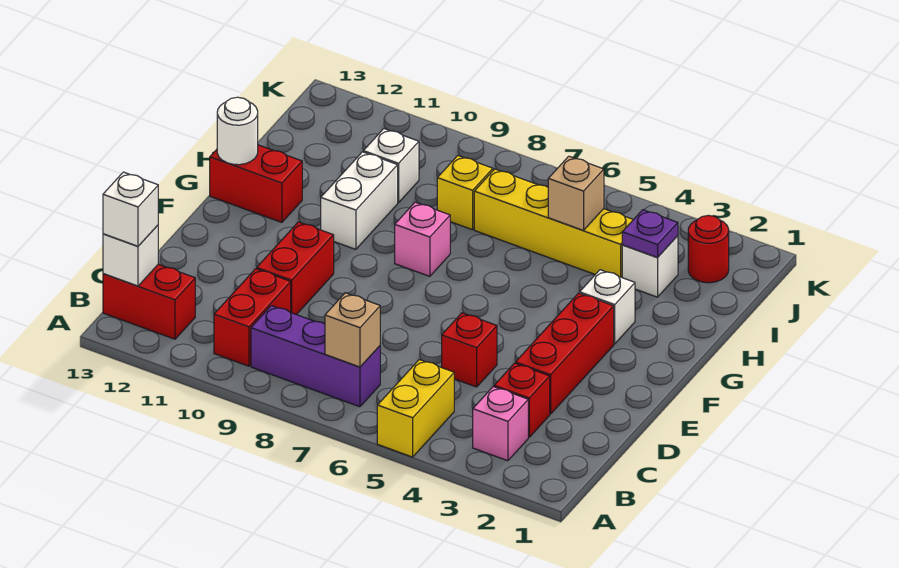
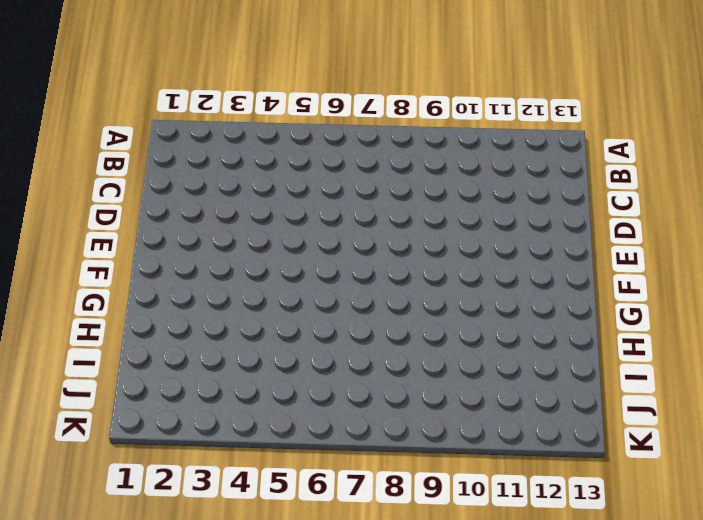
none -> yellow brick A5:B5 level 1
none -> pink brick B3 level 1
none -> purple brick B7:B9 level 1

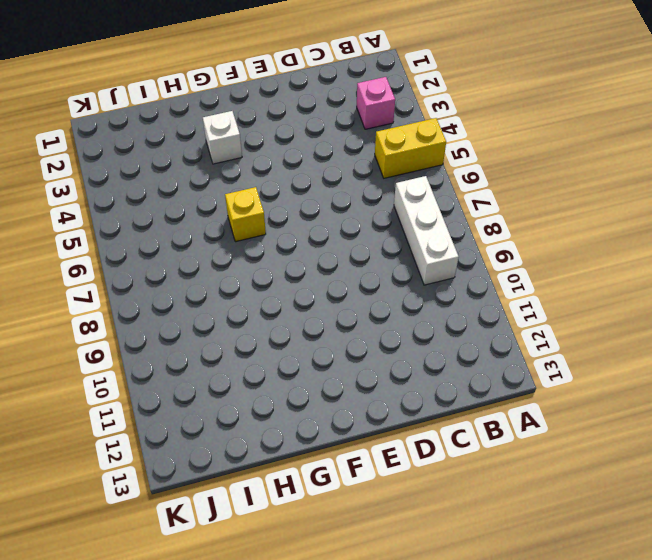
white brick B7:B9 level 1 -> purple brick B7:B9 level 1
yellow brick G6 level 1 -> yellow brick I8 level 1
none -> red brick B10:C10 level 1
none -> red brick B12:B13 level 1
none -> red brick C3 level 1

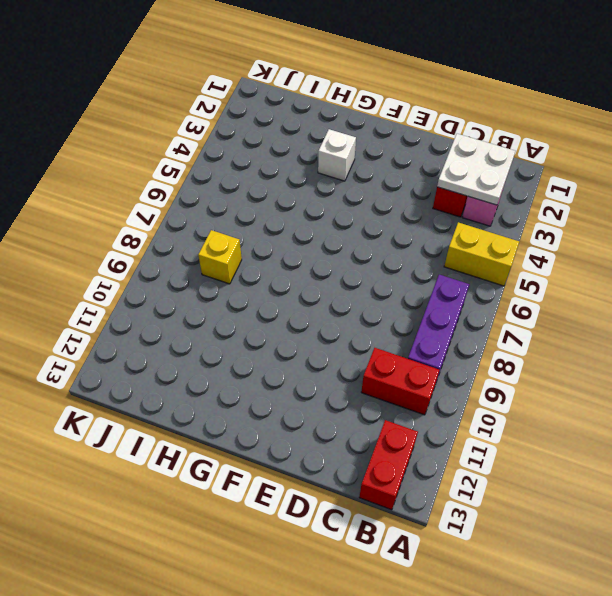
white plate B2:C3 level 2 -> none
none -> red brick D3:F3 level 1
none -> red brick D5 level 1
none -> red brick D10:E10 level 1

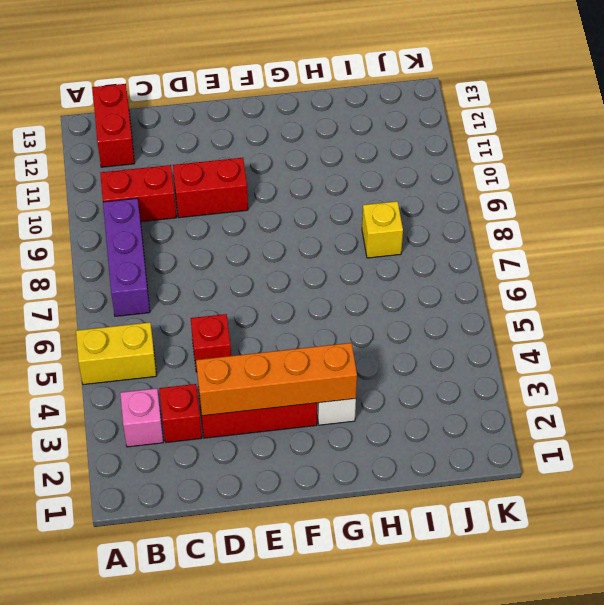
orange brick D3:G3 level 2 -> none
none -> pink brick G8 level 1
none -> white brick G10:H10 level 1
none -> red brick G12:G13 level 1

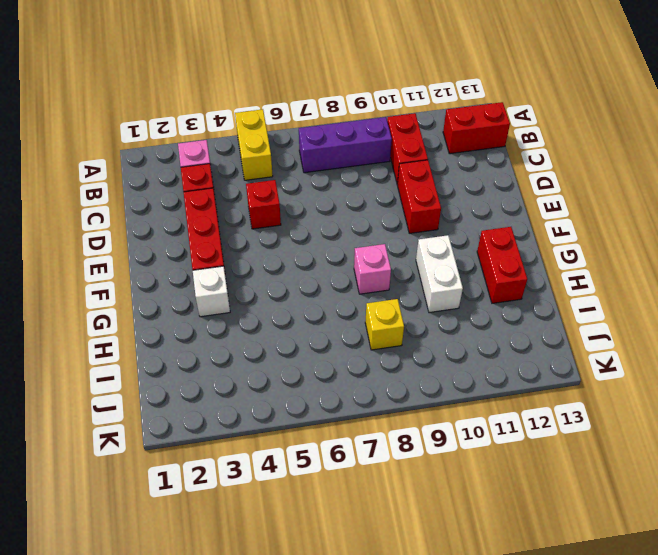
red brick G12:H12 level 1 -> red brick G12:G13 level 1
none -> white brick I3 level 1
none -> yellow brick I4:I7 level 1
none -> white brick I10 level 1

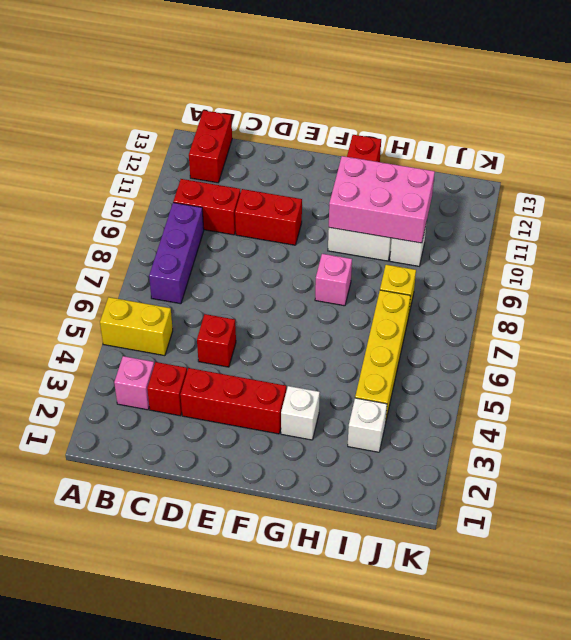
pink brick G10:I11 level 2 -> none
none -> red round brick J2 level 1
none -> tan brick B7 level 2
none -> white brick B13 level 2

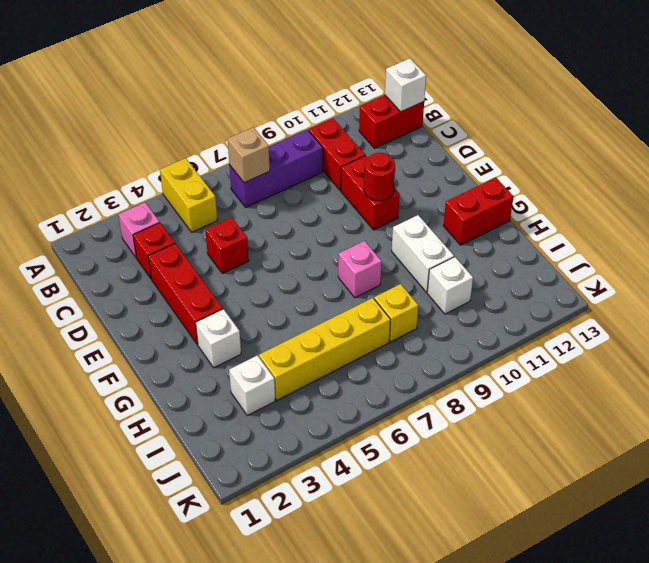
red round brick E10 level 2 -> red round brick J2 level 1
none -> white round brick G13 level 2
none -> purple plate I3 level 2
none -> tan brick I5 level 2

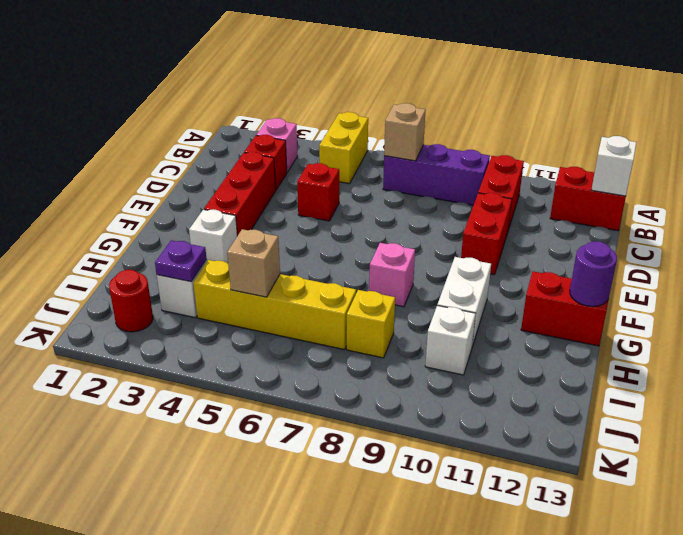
purple round brick G13 level 2 -> white round brick G13 level 2
none -> white brick B13 level 3

